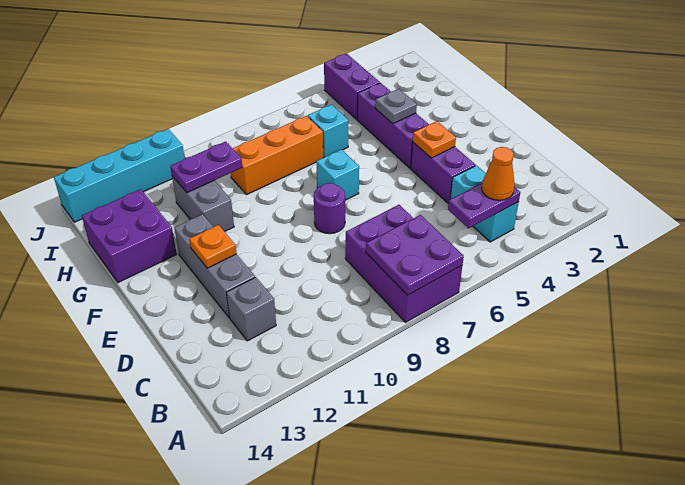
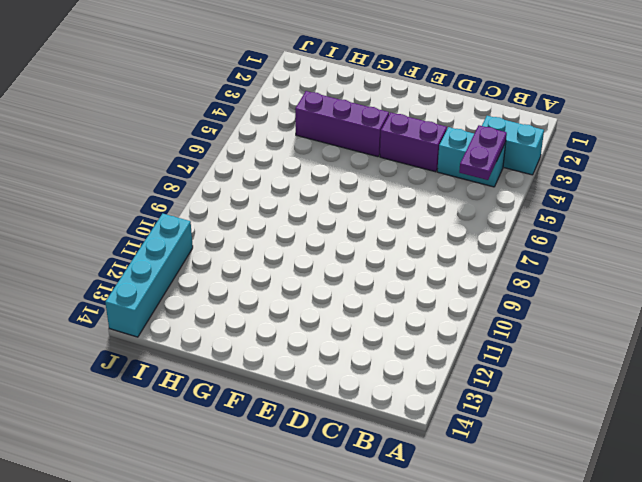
cyan brick A3:B3 level 1 -> none
none -> purple brick A7:C8 level 1
none -> grey brick C12 level 1
none -> grey brick D12:F12 level 1

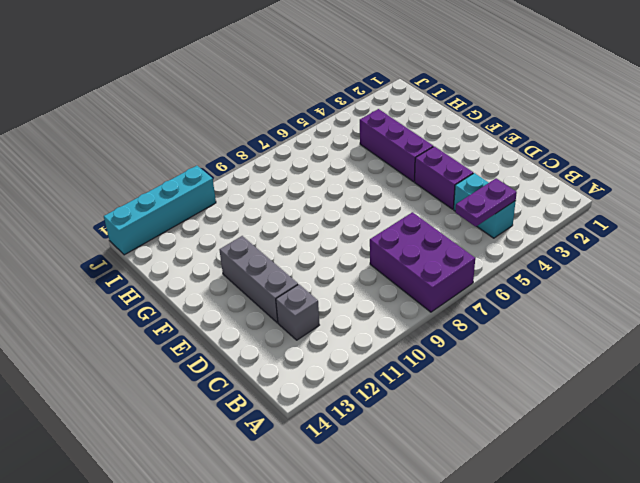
none -> purple round brick E8 level 1
none -> cyan brick F7 level 1
none -> grey brick G11:H11 level 1

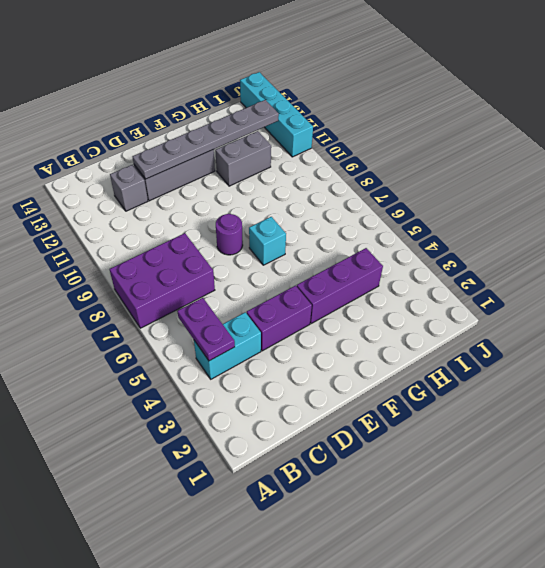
grey plate D12:I12 level 2 -> orange plate E12 level 2
none -> purple brick G13:H14 level 1
none -> cyan brick H6 level 1
none -> orange brick H7:H9 level 1

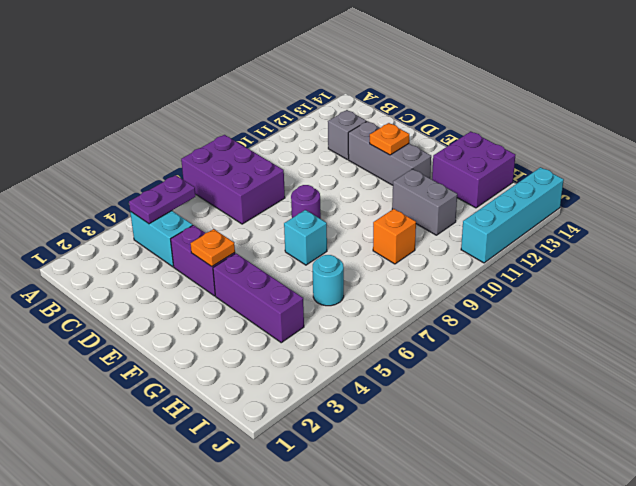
cyan round brick H6 level 1 -> cyan brick H6 level 1
orange brick H9 level 1 -> orange brick H7:H9 level 1
none -> purple brick I4:J4 level 1
none -> purple plate A7:B8 level 2
none -> grey plate G4 level 2

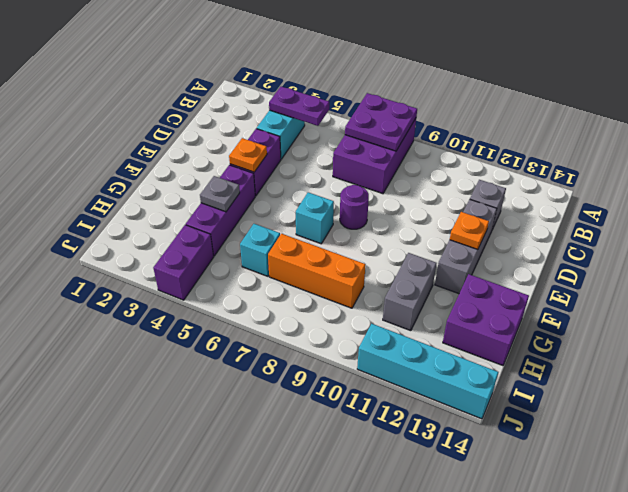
none -> purple plate H10:H11 level 2
none -> orange cone B4 level 3

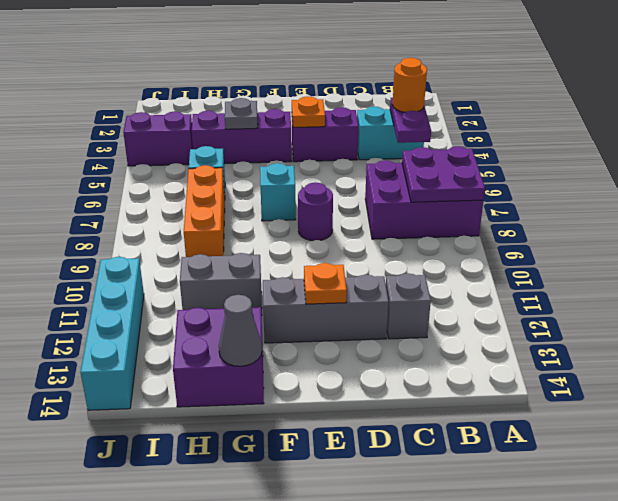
orange round brick B4 level 3 -> orange cone B4 level 3
grey cone G14 level 2 -> none
none -> purple plate H10:H11 level 2

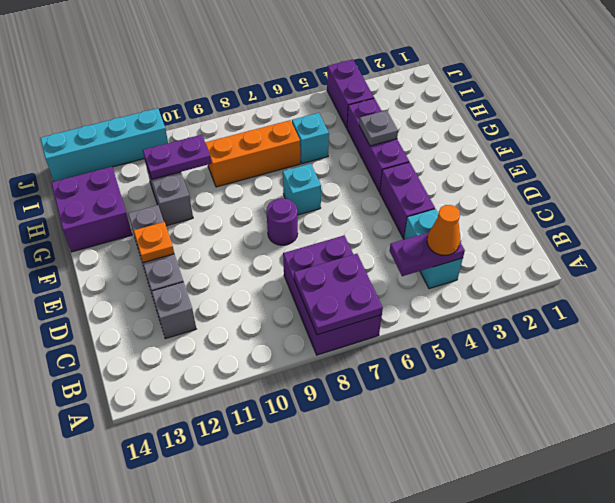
none -> orange plate E4 level 2

